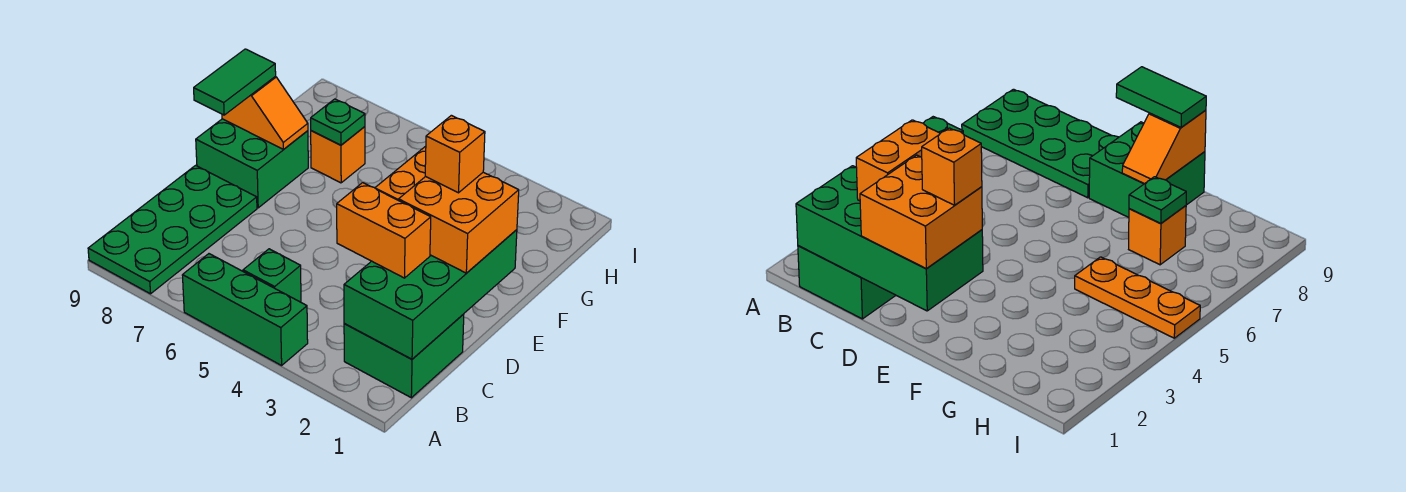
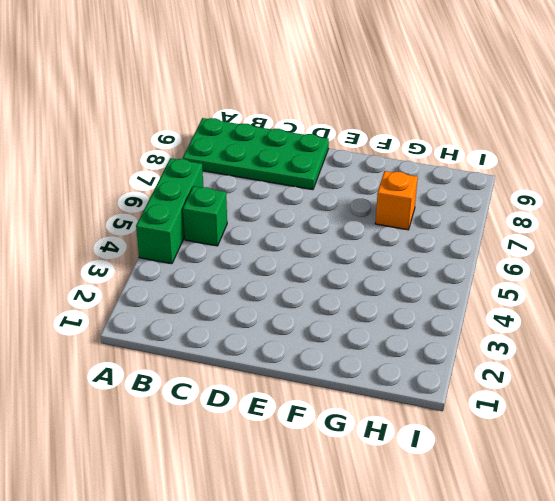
none -> green brick B1:C2 level 1
none -> green brick E8:F9 level 1
none -> orange plate G5:I5 level 1

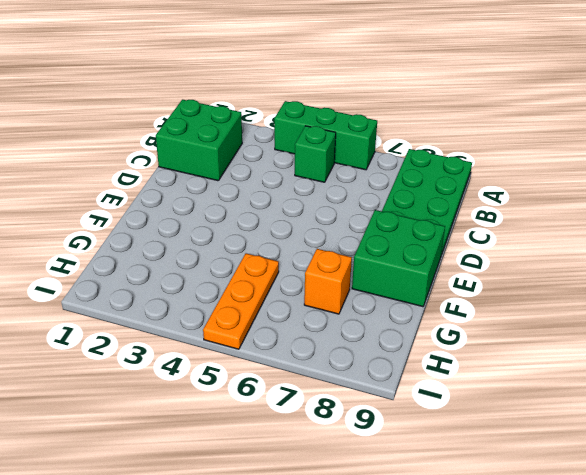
none -> green brick B1:E2 level 2
none -> orange slope F8:F9 level 2 top 9
none -> green plate G7 level 2

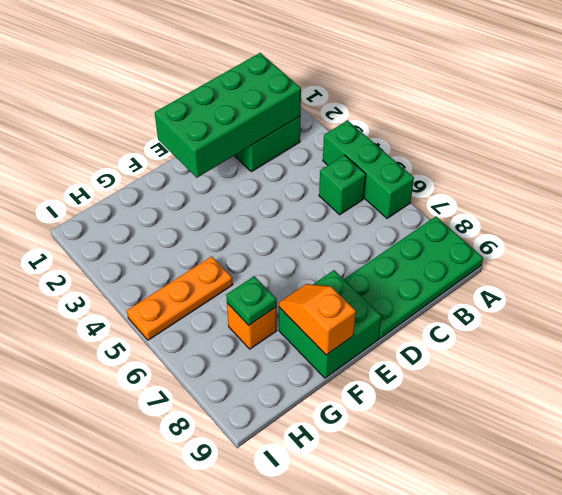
none -> orange brick C2:C3 level 3
none -> orange brick D1:E2 level 3
none -> green tile E9:F9 level 3

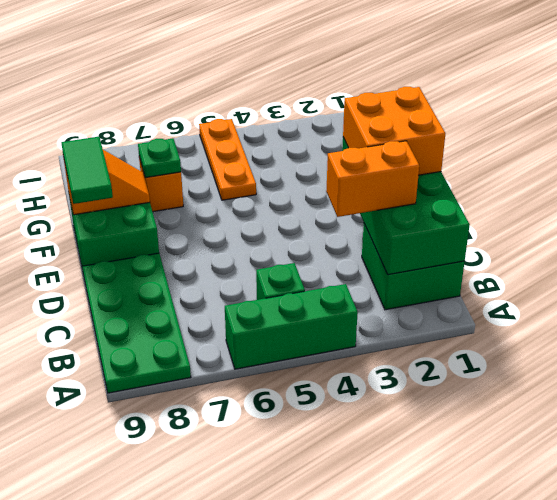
none -> orange brick E2 level 4

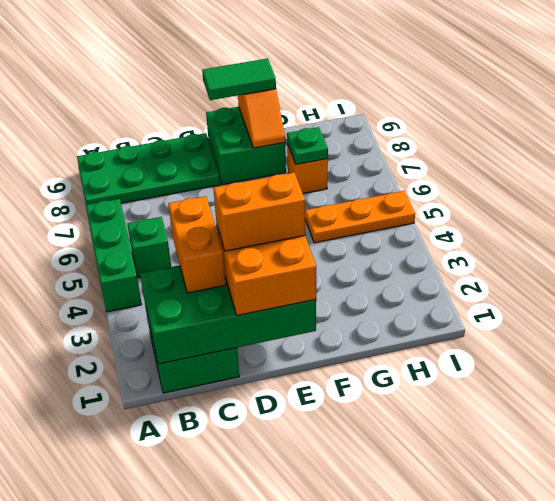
orange brick D2:E2 level 4 -> orange brick E2 level 4

